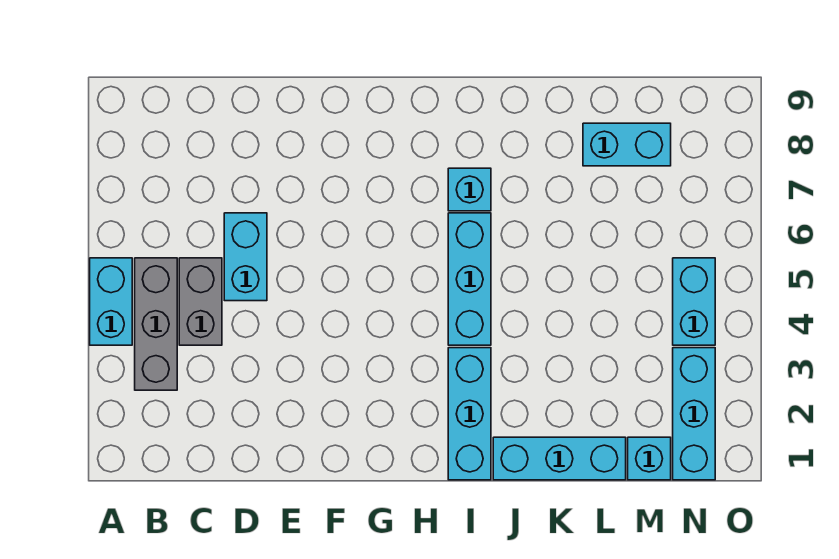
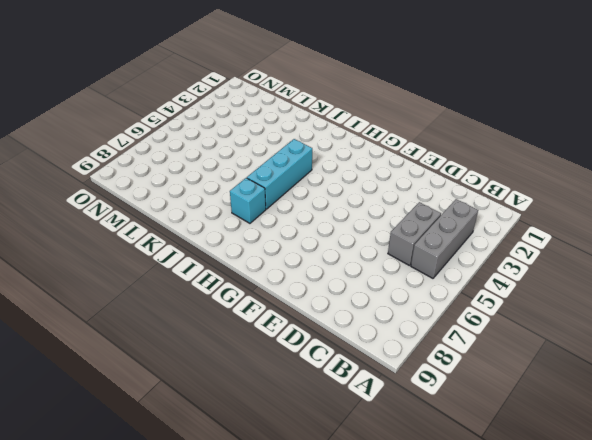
none -> cyan brick A4:A5 level 1
none -> cyan brick D5:D6 level 1
none -> cyan brick I1:I3 level 1

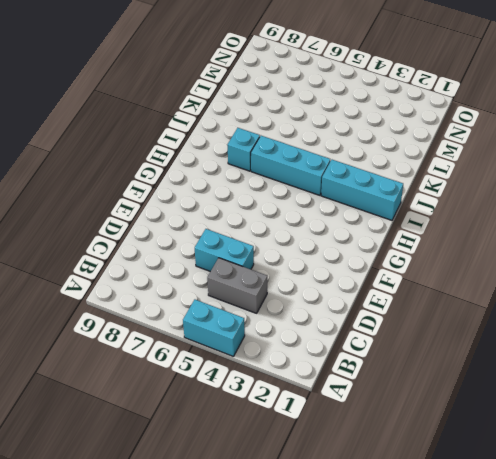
none -> grey brick B3:B5 level 1
none -> cyan brick J1:L1 level 1
none -> cyan brick L8:M8 level 1

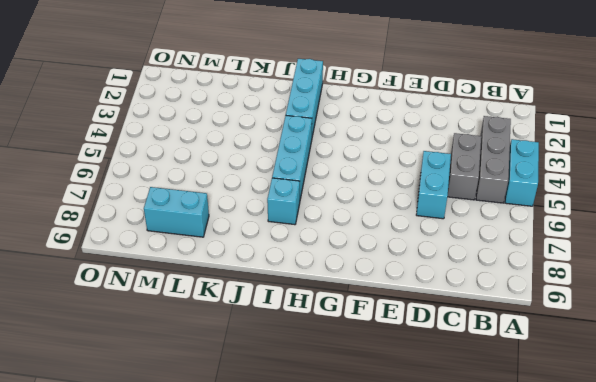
none -> cyan brick J1:L1 level 1
none -> cyan brick M1 level 1
none -> cyan brick N1:N3 level 1

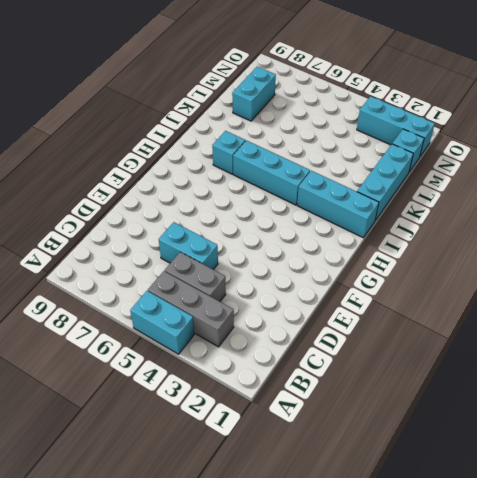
none -> cyan brick N4:N5 level 1

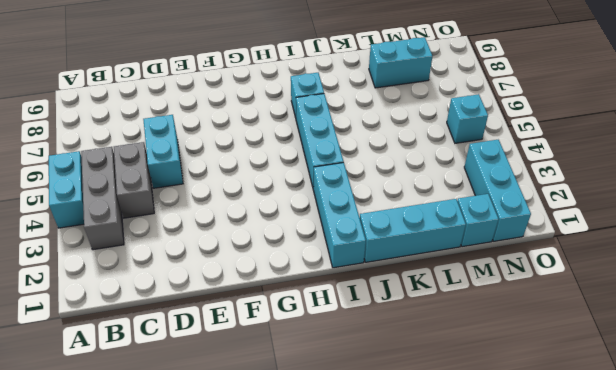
cyan brick N5 level 1 -> cyan brick N4:N5 level 1

